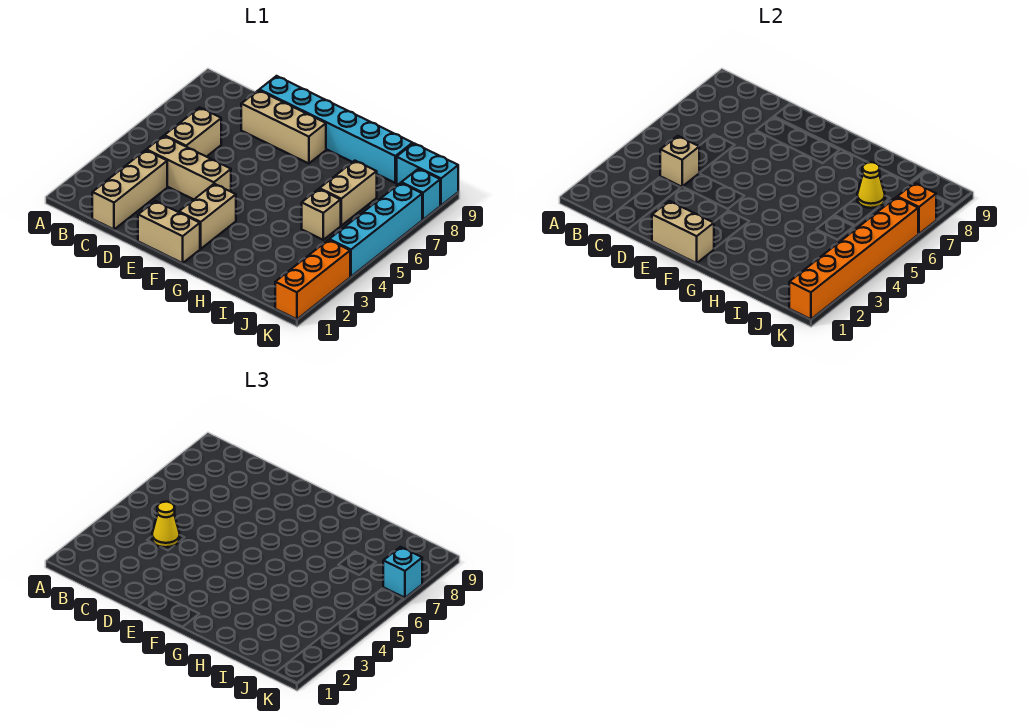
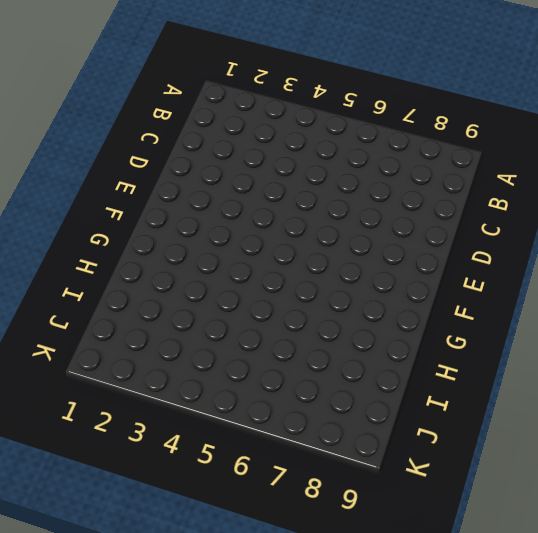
none -> tan brick C1:C3 level 1
none -> tan brick C4:E4 level 1
none -> tan brick C5:C6 level 1

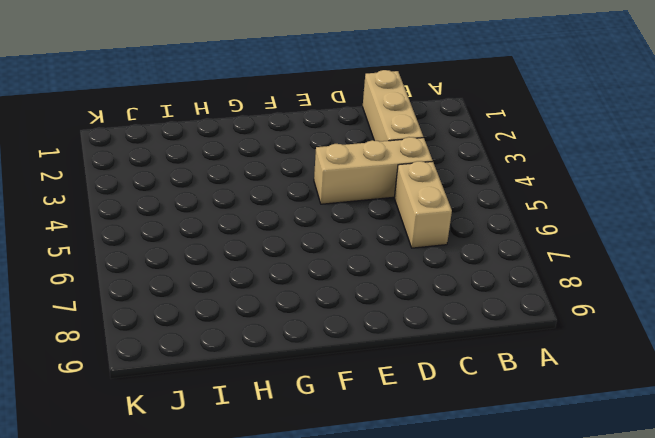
none -> tan brick D8:F8 level 1
none -> cyan brick D9:I9 level 1
none -> tan brick E1:F1 level 1

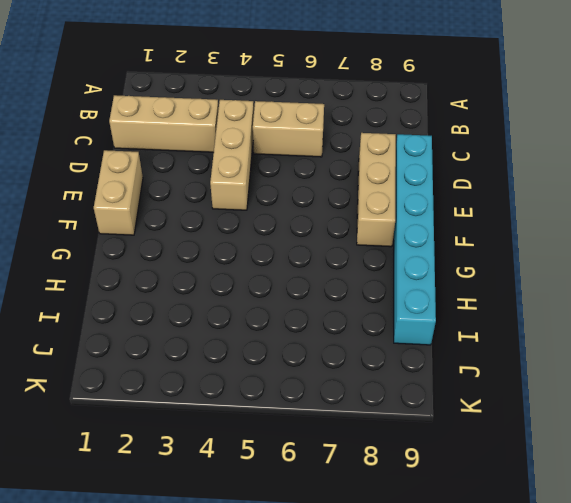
none -> tan brick F2:F3 level 1
none -> tan brick I5 level 1
none -> tan brick I6:I7 level 1

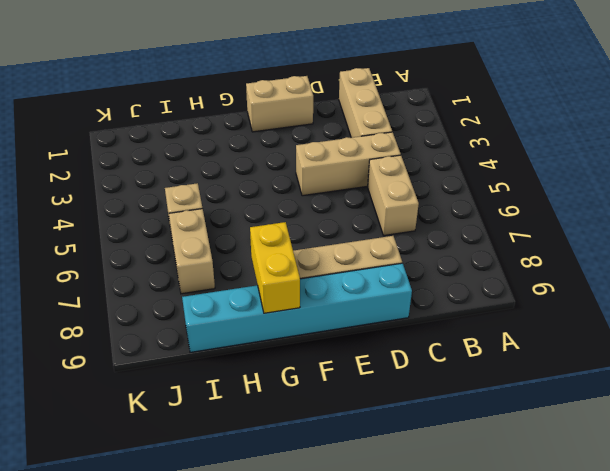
yellow brick G8:G9 level 2 -> none
none -> tan brick F2:F3 level 1
none -> cyan brick J9:K9 level 1
none -> orange brick K1:K3 level 1

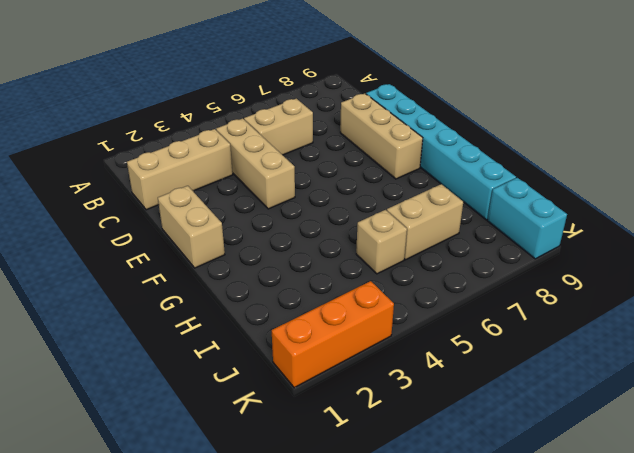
none -> tan brick F2:F3 level 1
none -> cyan brick K4:K7 level 1
none -> cyan brick K8 level 1

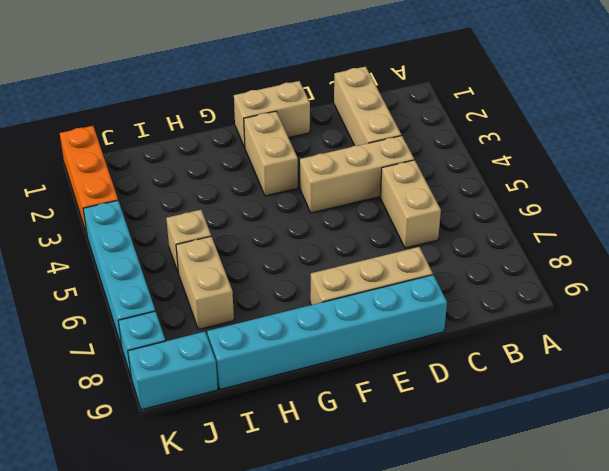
none -> tan brick C4 level 2
none -> tan brick E1:F1 level 2
none -> yellow cone I7 level 2

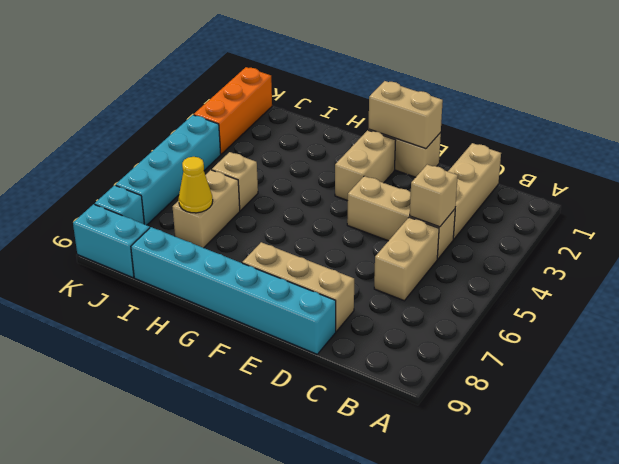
none -> orange brick K1:K6 level 2
none -> orange brick K7 level 2
none -> yellow cone C4 level 3

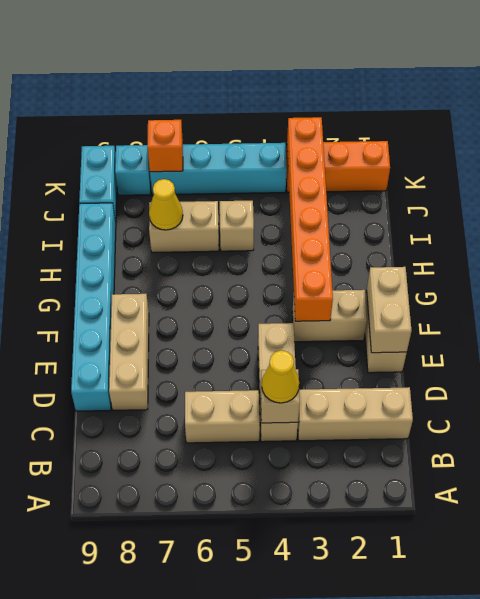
orange brick F3:K3 level 2 -> orange brick K1:K6 level 2
none -> cyan brick K7 level 3

